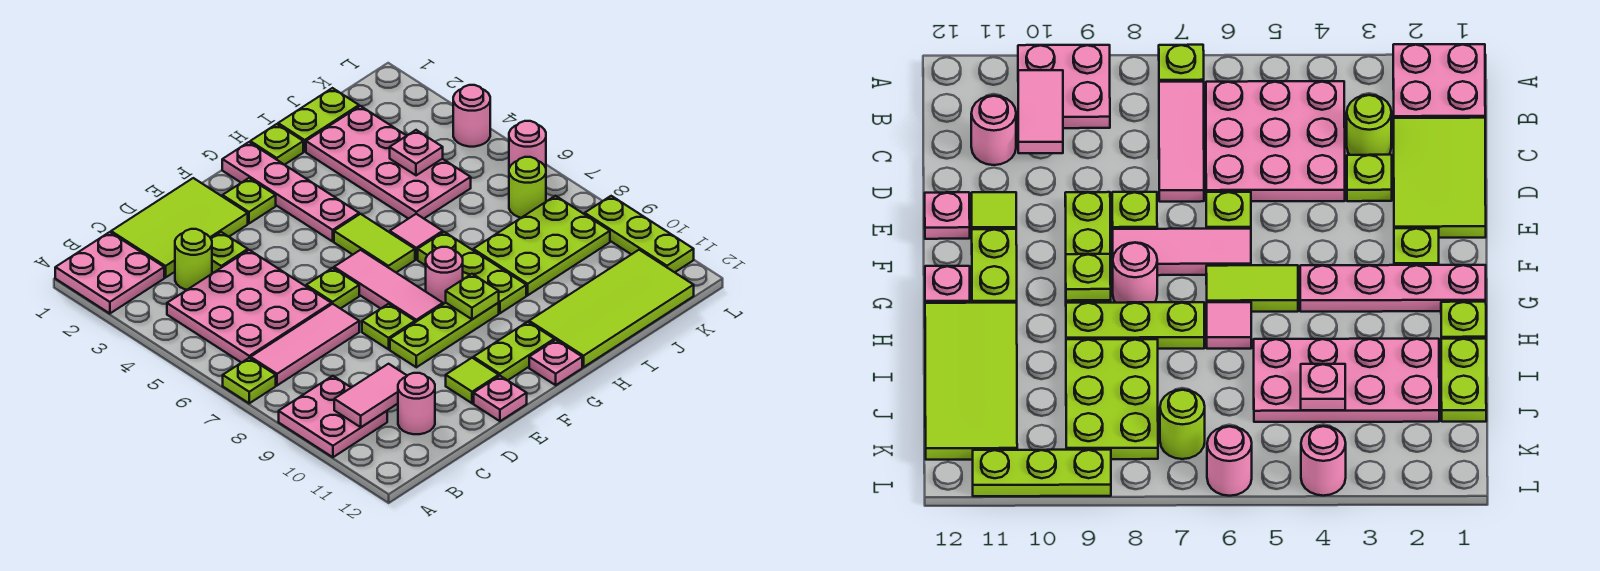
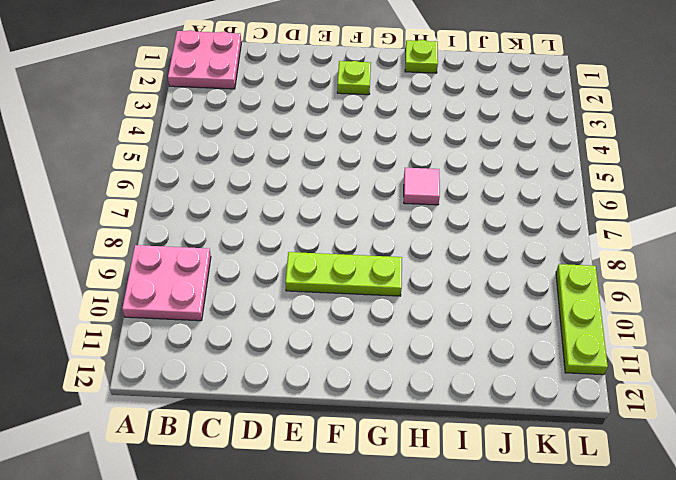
none -> lime plate A7 level 1
none -> pink plate B4:D6 level 1
none -> pink tile B7:D7 level 1
none -> lime tile C1:E2 level 1

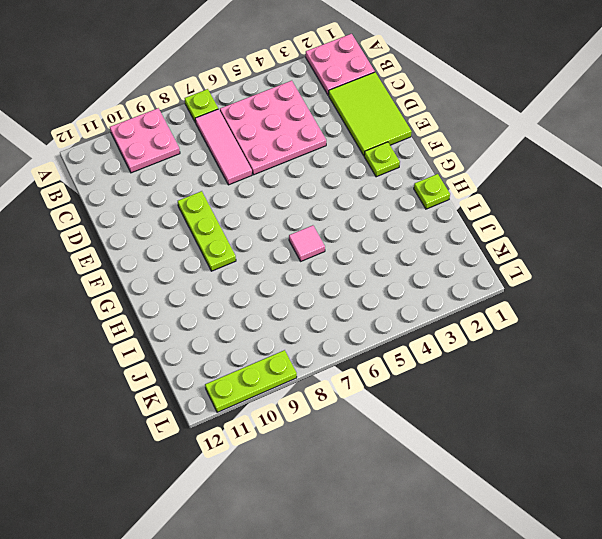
none -> lime round brick C3 level 1
none -> pink round brick C11 level 1
none -> lime plate D3 level 1
none -> lime plate E6 level 1

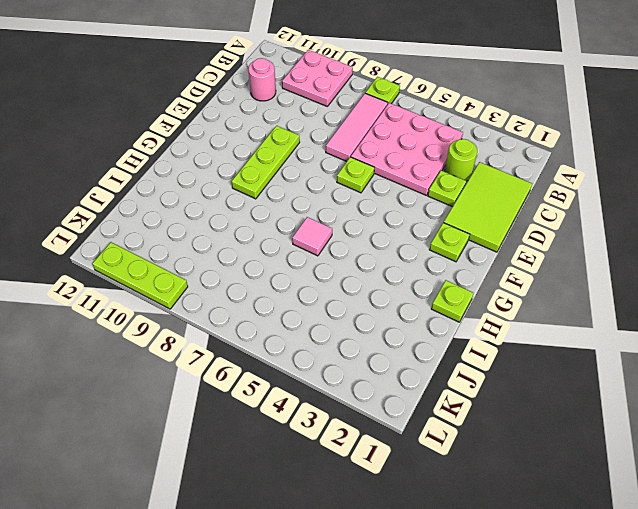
none -> pink plate A1:B2 level 1
none -> lime plate E8 level 1
none -> lime tile E11 level 1
none -> pink plate E12 level 1

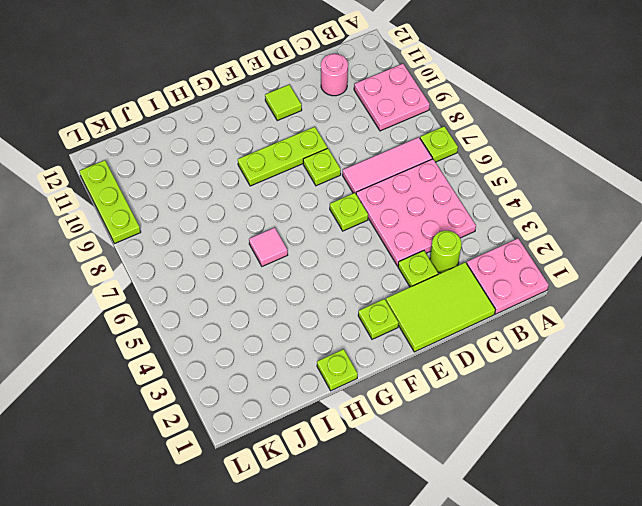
none -> pink plate E12 level 1
none -> pink tile F6:F8 level 1
none -> lime plate F11:G11 level 1
none -> pink plate G1:G4 level 1

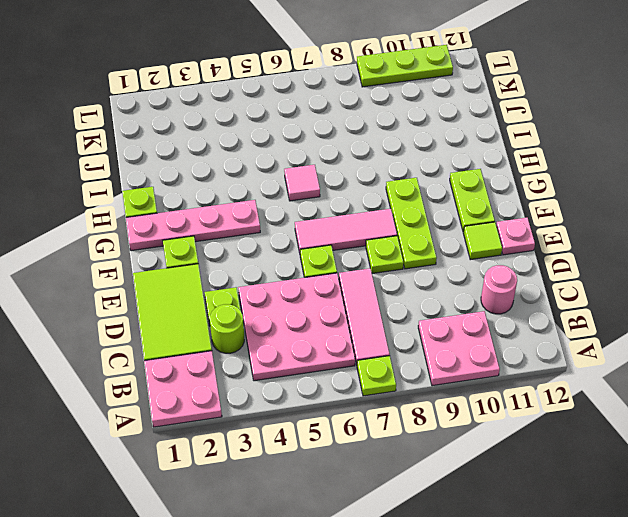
none -> lime tile G5:G6 level 1
none -> pink round brick G8 level 1
none -> pink plate G12 level 1
none -> lime plate H7:H9 level 1

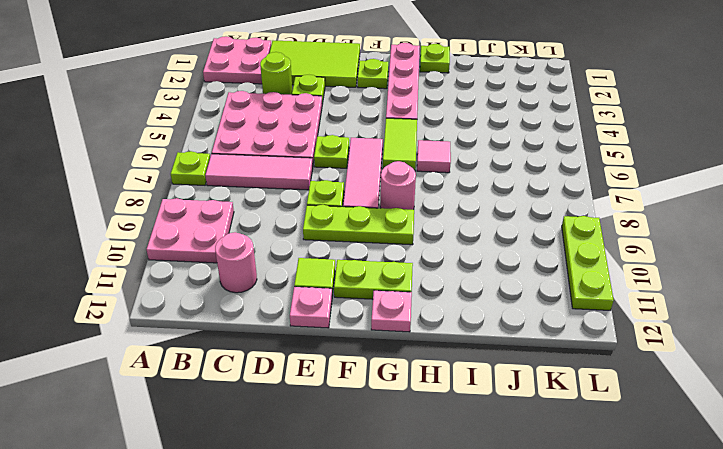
none -> lime plate H7:H9 level 1
none -> lime tile H11:K12 level 1
none -> lime plate I1:J1 level 1
none -> pink plate I2:J5 level 1

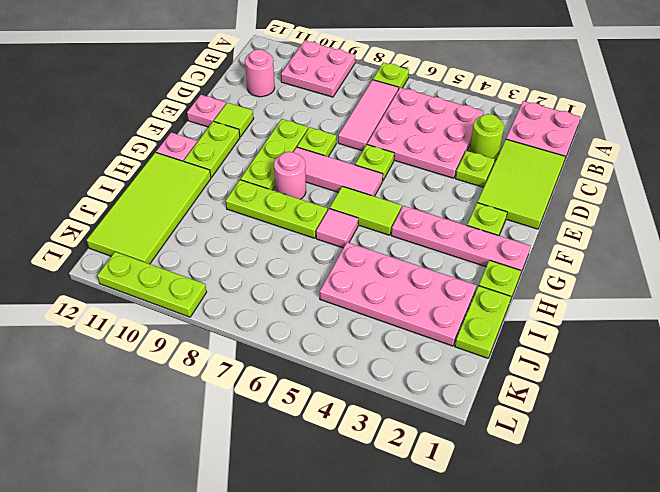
none -> lime plate I8:K9 level 1
none -> lime round brick K7 level 1
none -> pink round brick L4 level 1
none -> pink round brick L6 level 1

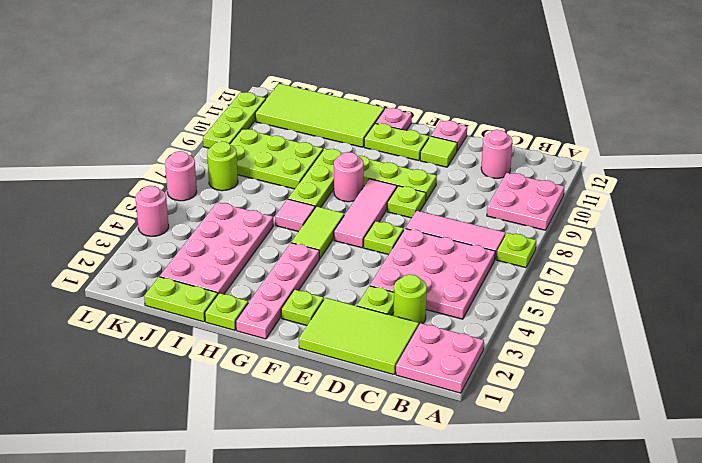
none -> pink tile B10:C10 level 2
none -> lime plate G9 level 2
none -> pink plate J4 level 2

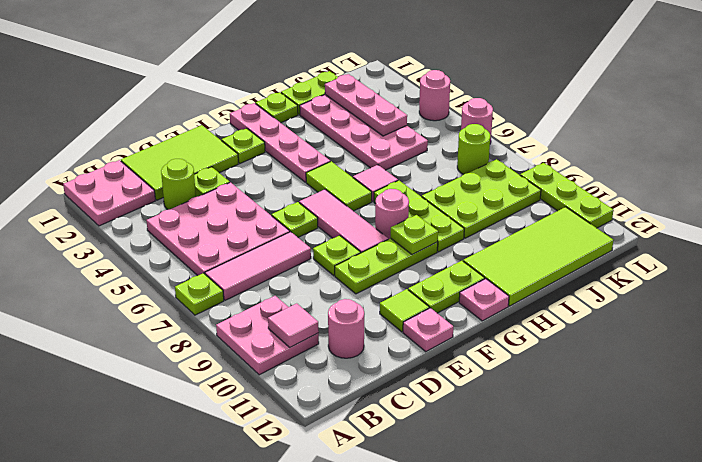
pink tile B10 level 2 -> pink tile B10:C10 level 2
pink plate J2:J4 level 2 -> pink plate J4 level 2

